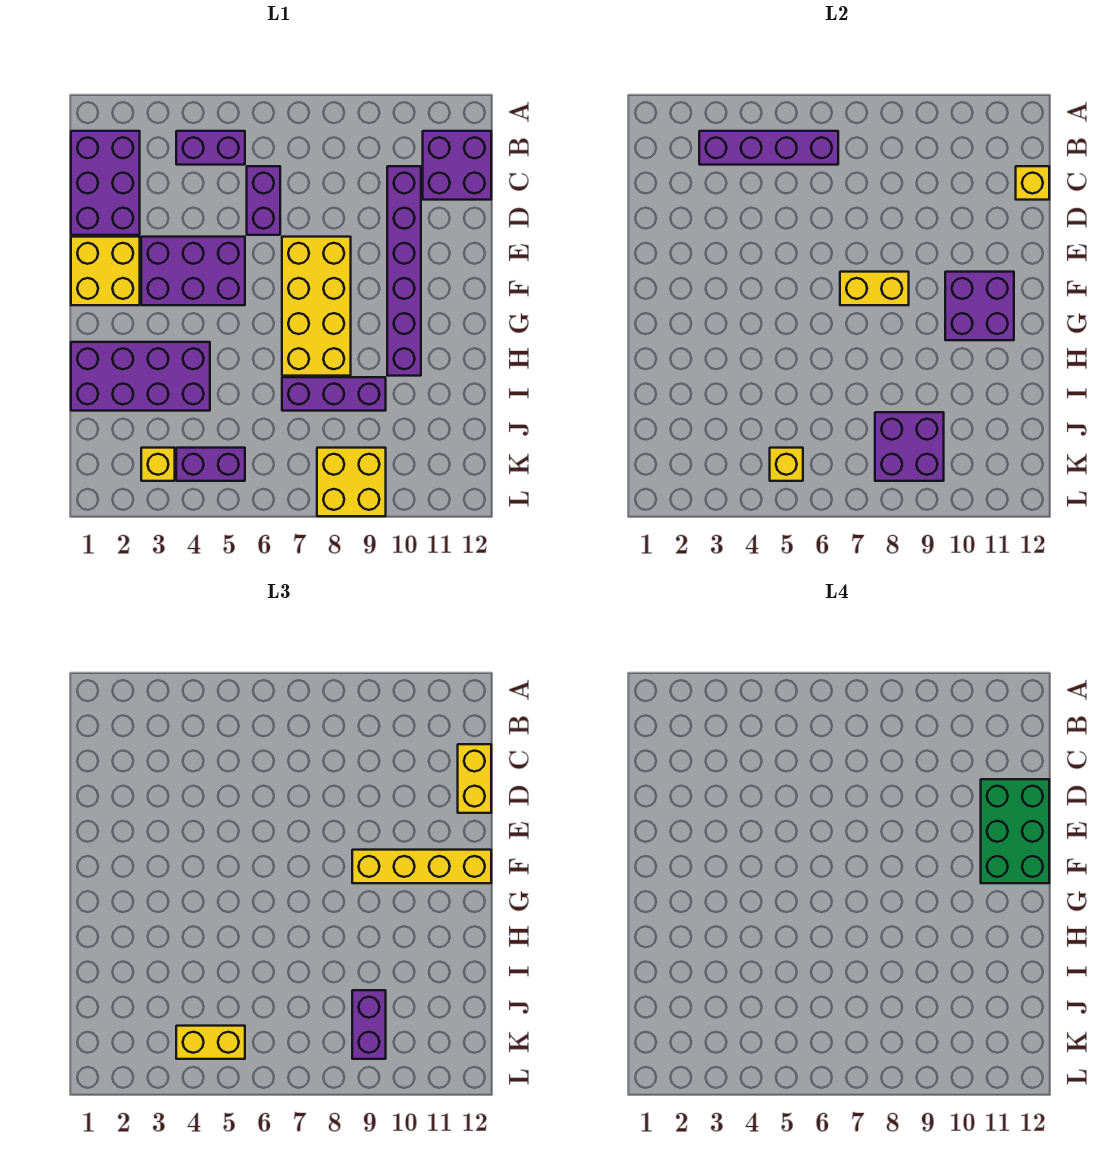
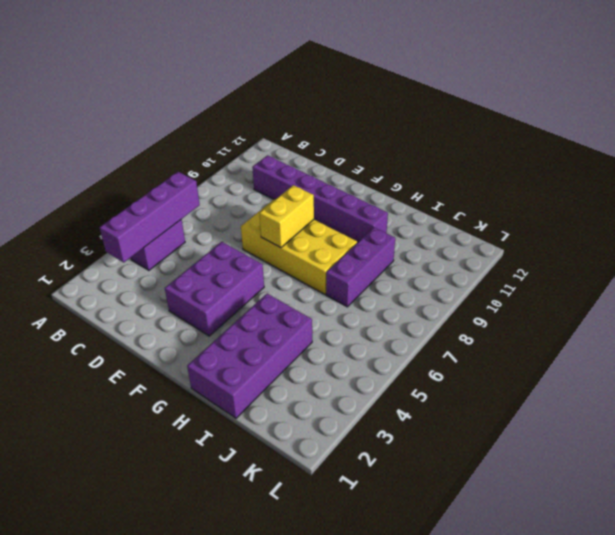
none -> purple brick B1:D2 level 1
none -> purple brick B11:C12 level 1
none -> purple brick C6:D6 level 1

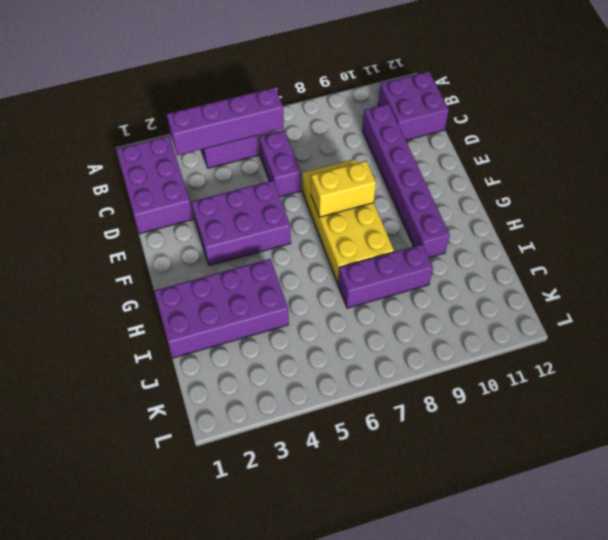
none -> yellow brick E1:F2 level 1
none -> yellow brick K3 level 1
none -> purple brick K4:K5 level 1

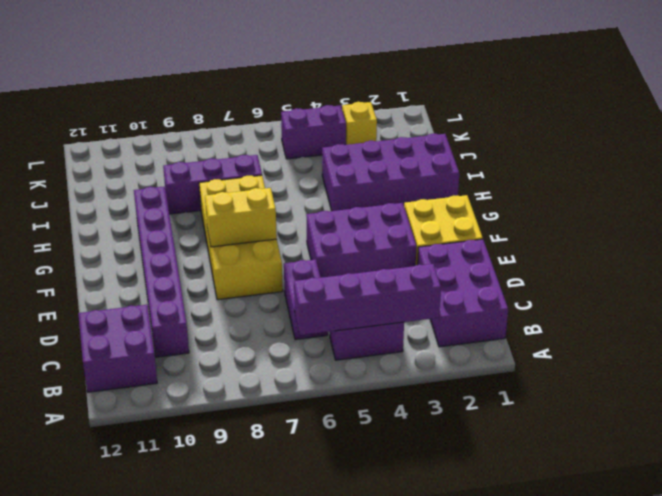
none -> yellow brick K8:L9 level 1
none -> yellow brick C12 level 2
none -> purple brick F10:G11 level 2

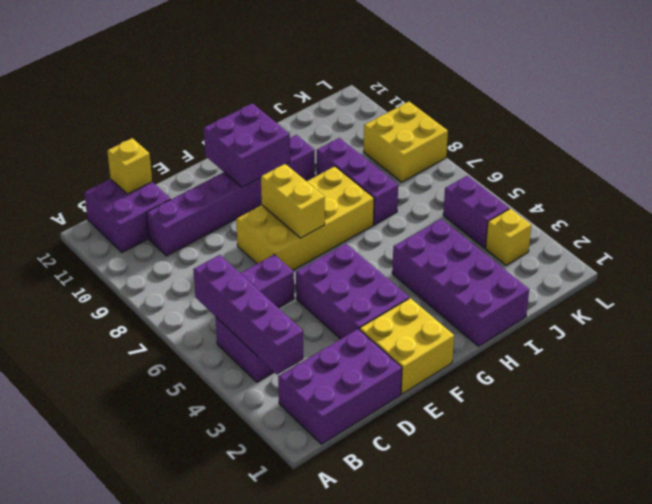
none -> purple brick J8:K9 level 2
none -> yellow brick K5 level 2
none -> yellow brick C12:D12 level 3

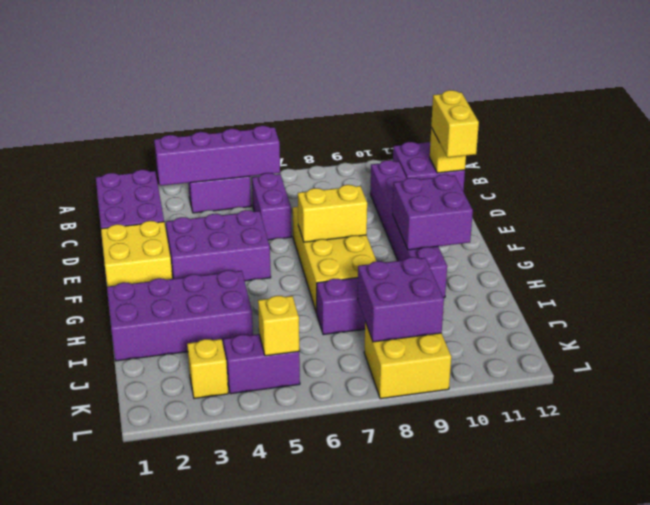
none -> yellow brick F9:F12 level 3
none -> purple brick J9:K9 level 3
none -> yellow brick K4:K5 level 3

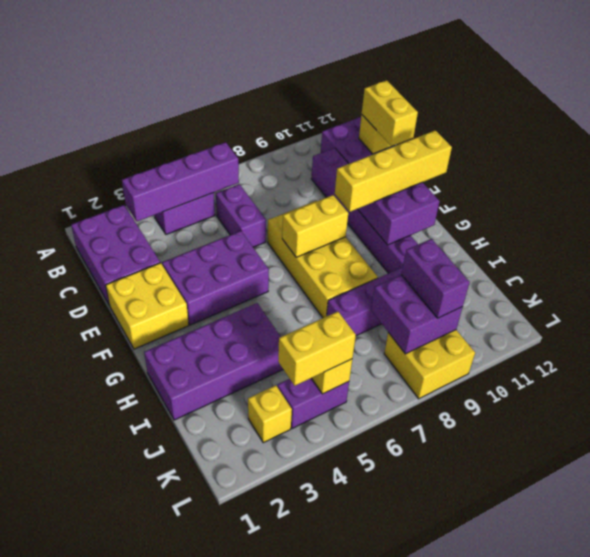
none -> green brick D11:F12 level 4

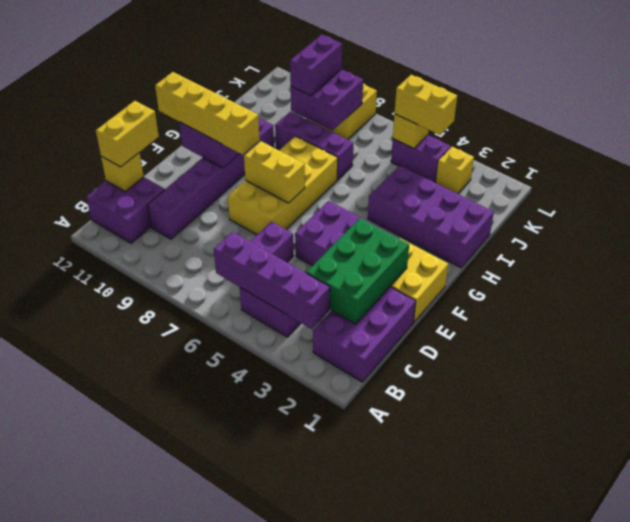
green brick C2:E3 level 2 -> green brick D11:F12 level 4

